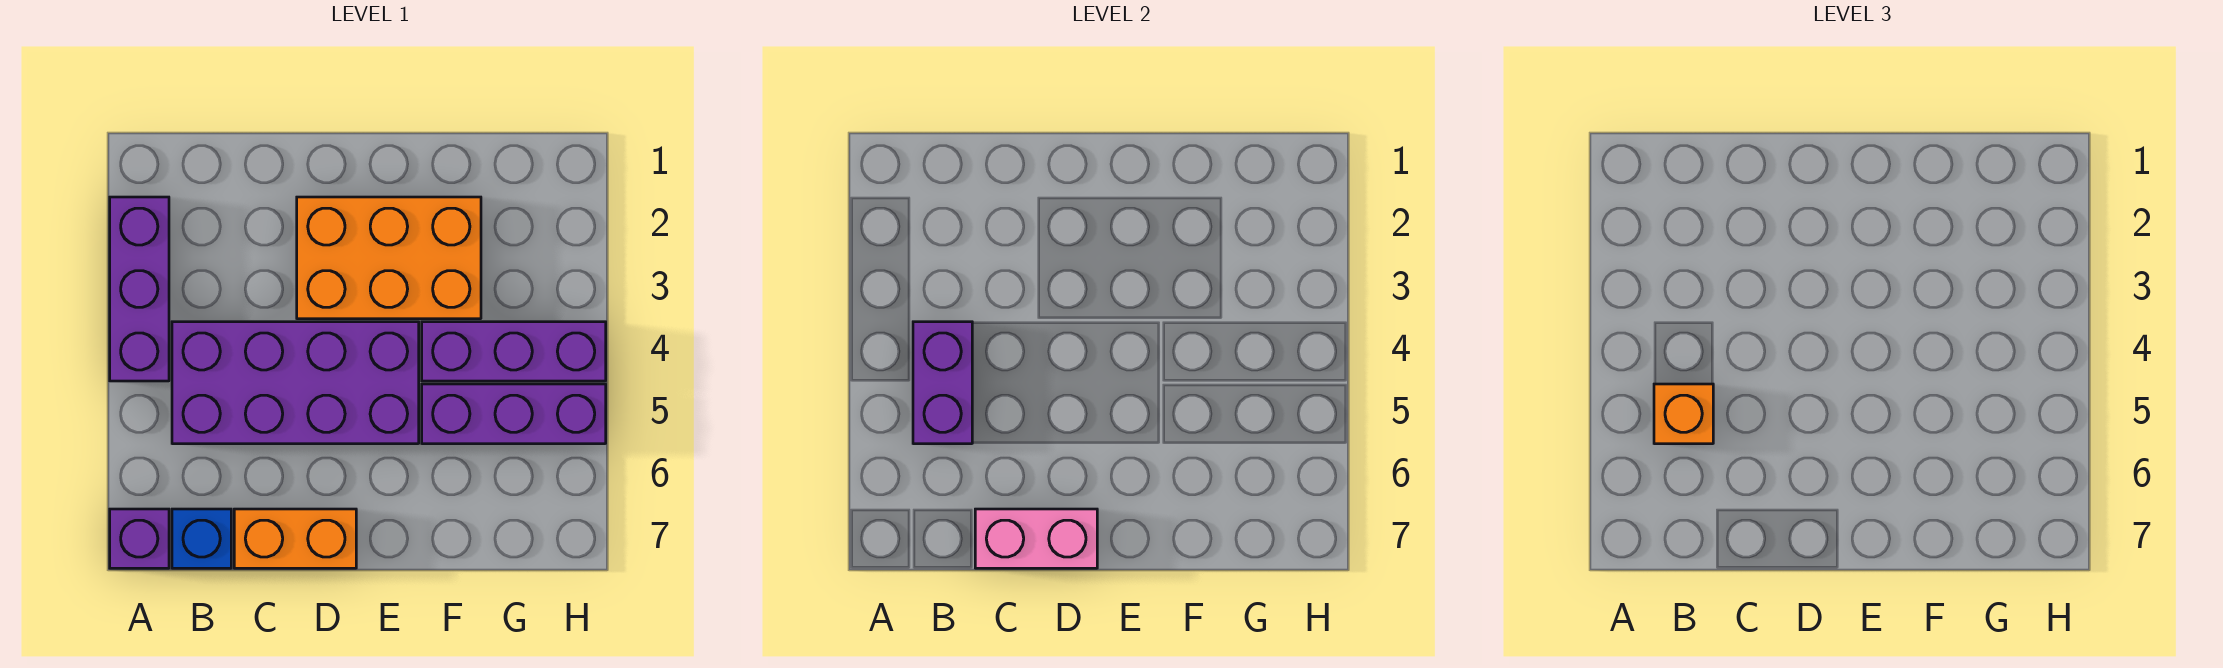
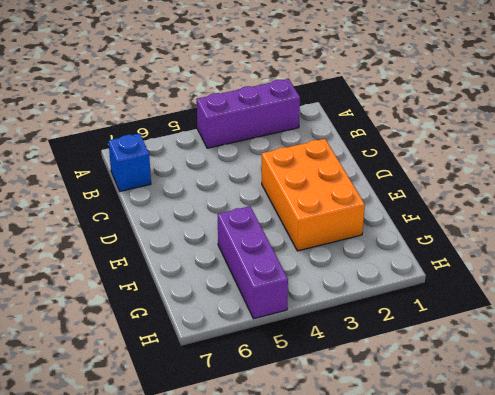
none -> purple brick A7 level 1
none -> purple brick B4:E5 level 1

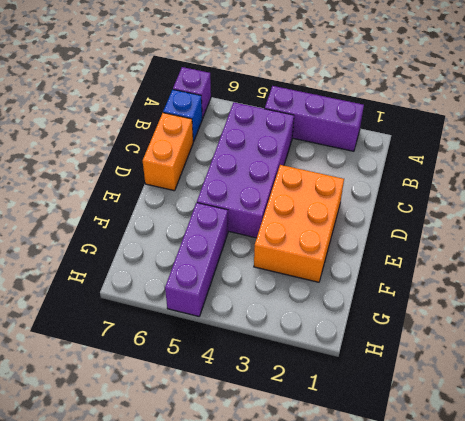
none -> purple brick F4:H4 level 1
none -> purple brick B4:B5 level 2

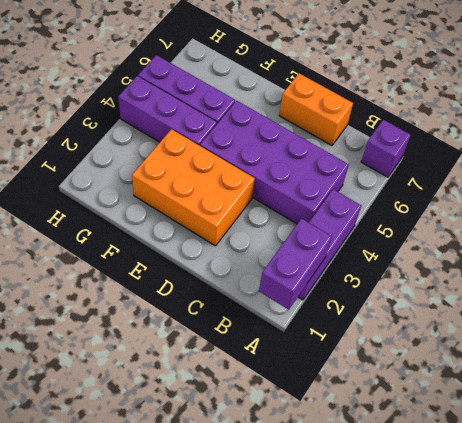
purple brick A1:A2 level 2 -> purple brick B4:B5 level 2
none -> blue brick B7 level 1
none -> pink brick C7:D7 level 2

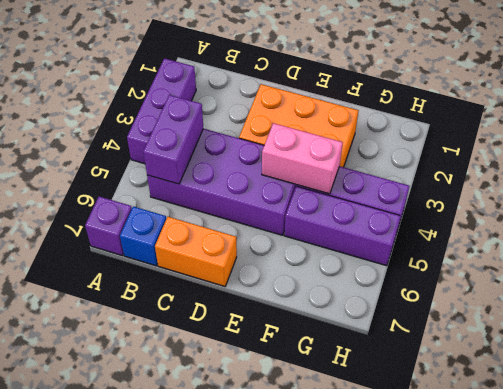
pink brick E4:F4 level 2 -> pink brick C7:D7 level 2
none -> orange brick B5 level 3

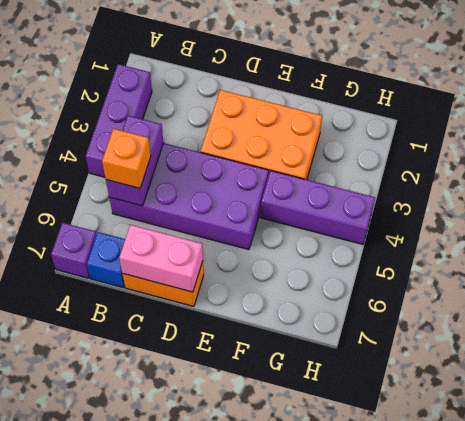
none -> purple brick F5:H5 level 1

